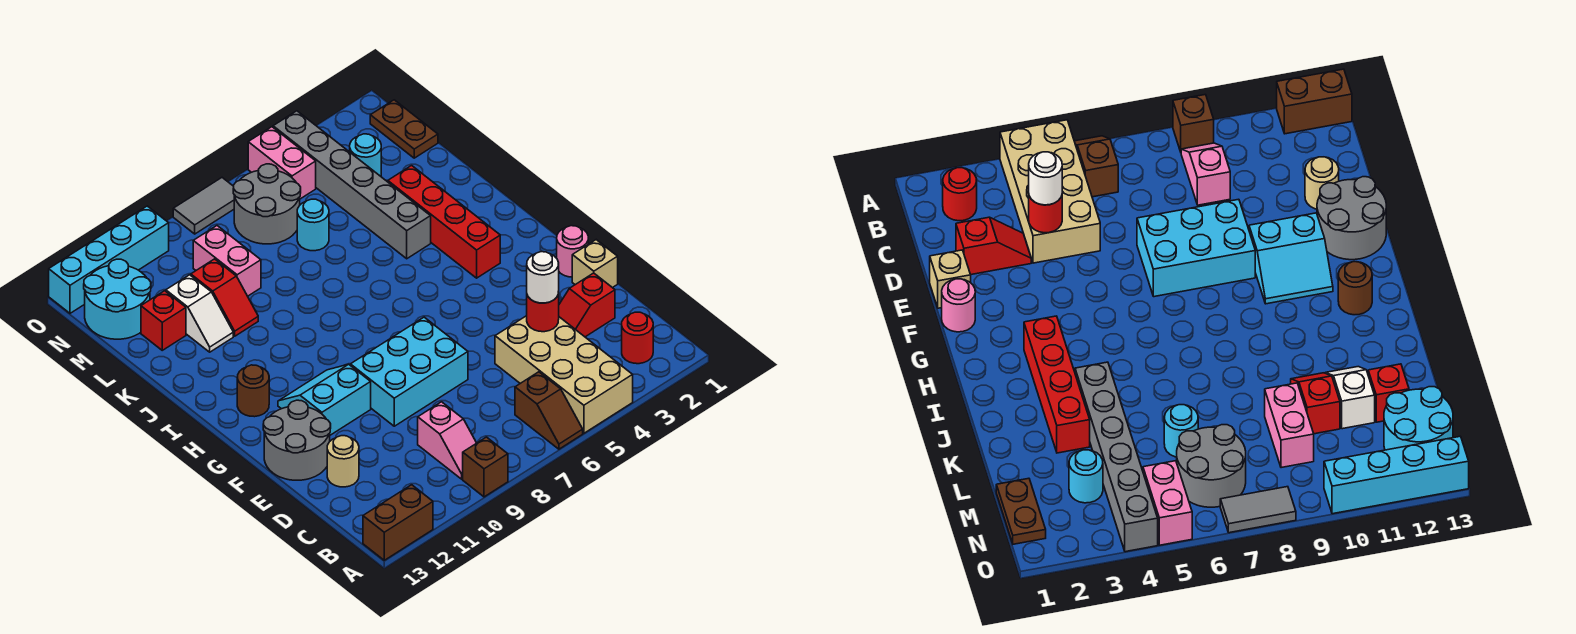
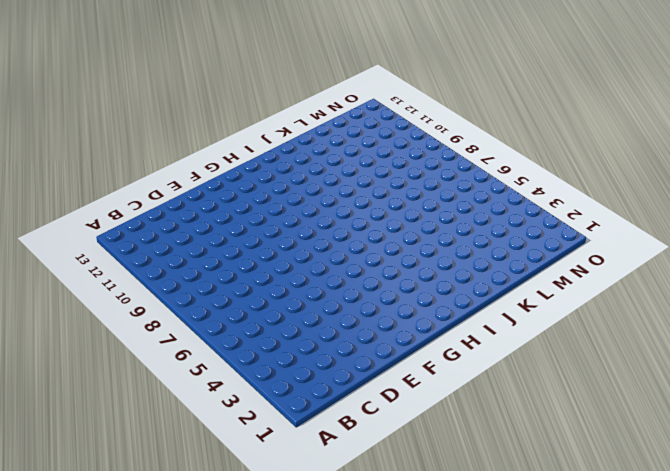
none -> tan brick A4:D5 level 1
none -> brown slope A6:B6 level 1 top B
none -> brown brick A9 level 1
none -> brown brick A12:A13 level 1

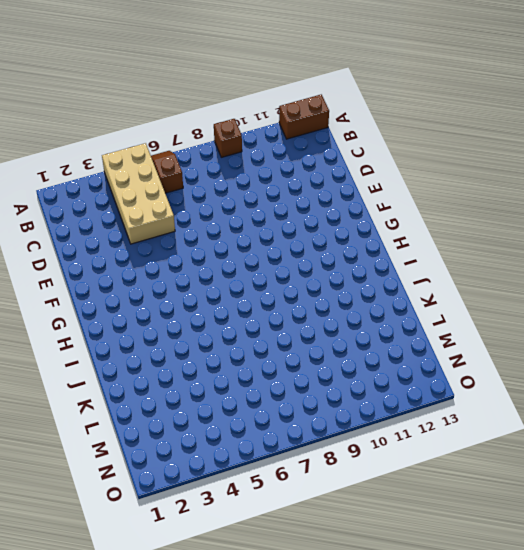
none -> red round brick B2 level 1
none -> pink slope B9:C9 level 1 top C
none -> red slope D2:D3 level 1 top 2
none -> tan round brick D12 level 1

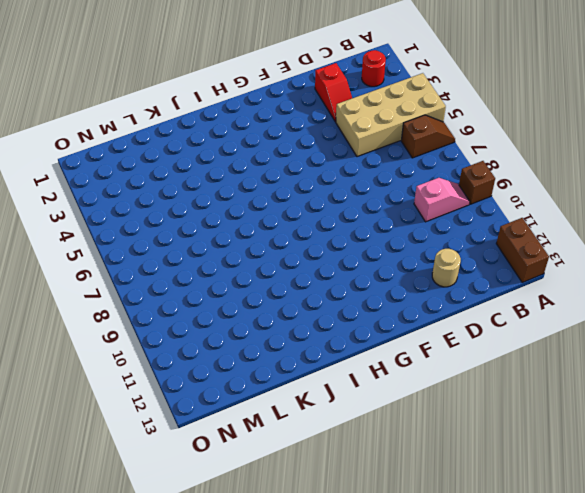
none -> tan brick E1 level 1
none -> cyan brick E7:F9 level 1
none -> grey round brick E12:F13 level 1
none -> pink round brick F1 level 1

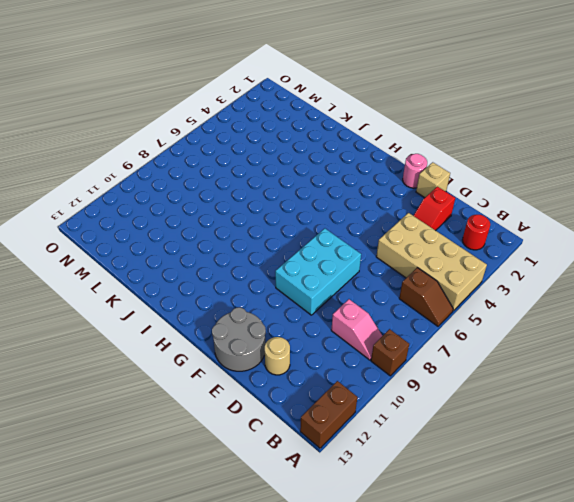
none -> cyan slope F10:G11 level 1 top F
none -> red brick H3:K3 level 1
none -> brown round brick H12 level 1
none -> grey brick J4:O4 level 1

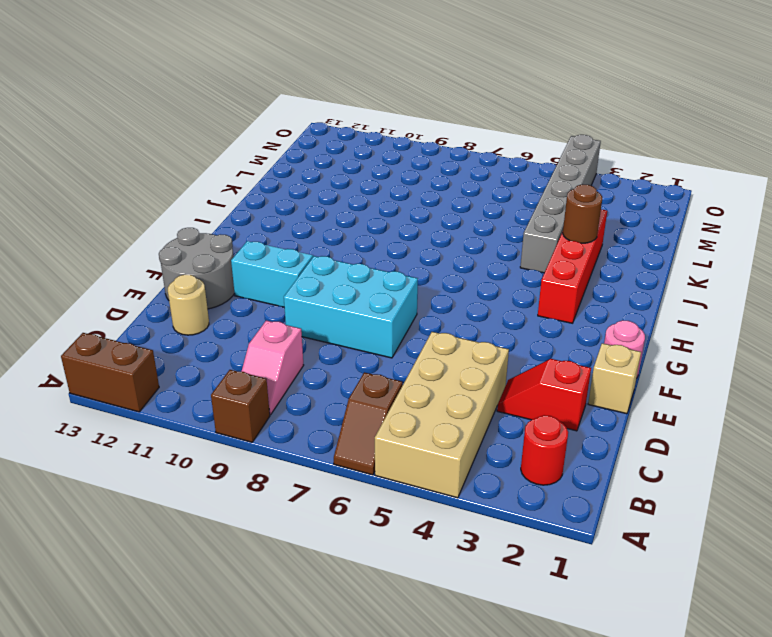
brown round brick J3 level 2 -> brown round brick H12 level 1
none -> red slope K10:L10 level 1 top L
none -> white slope K11:L11 level 1 top L
none -> cyan round brick L6 level 1
none -> pink brick L9:M9 level 1

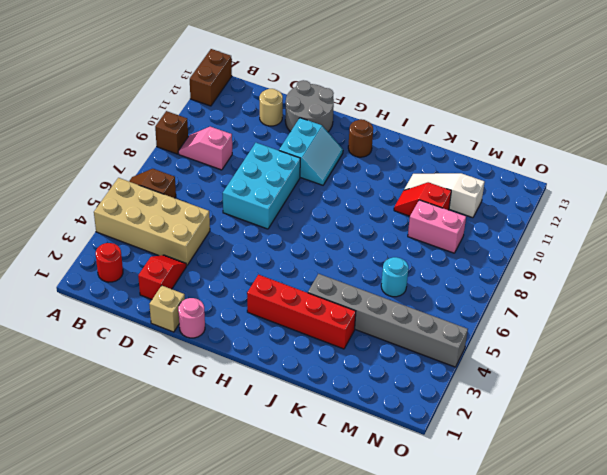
white slope K11:M11 level 1 top M -> white slope K11:L11 level 1 top L
none -> red brick L12 level 1
none -> brown plate M1:N1 level 1
none -> cyan round brick M3 level 1
none -> grey round brick M6:N7 level 1

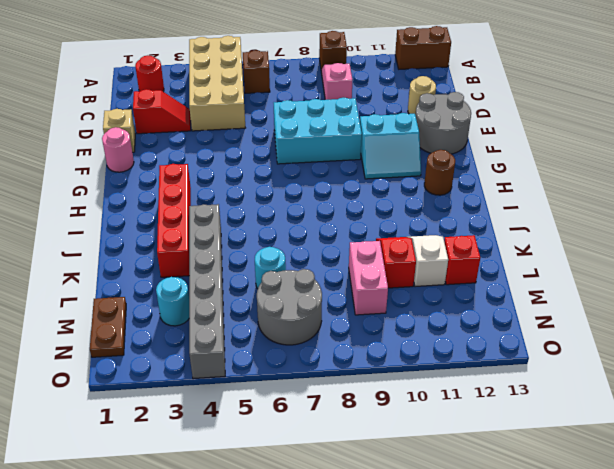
none -> cyan round brick M12:N13 level 1
none -> pink brick N5:O5 level 1
none -> grey tile O7:O8 level 1
none -> cyan brick O10:O13 level 1

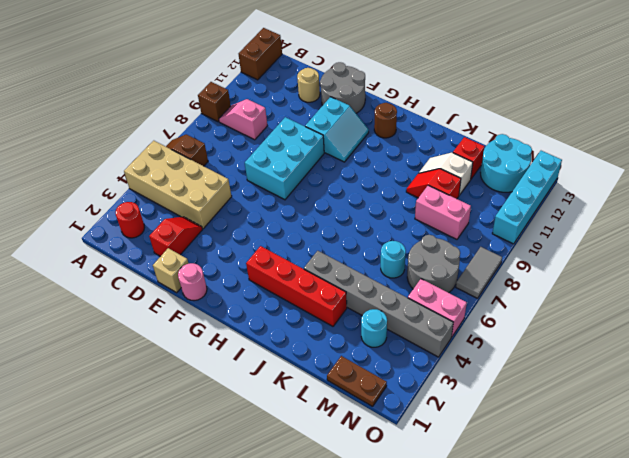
none -> red round brick D4 level 2
none -> white round brick D4 level 3

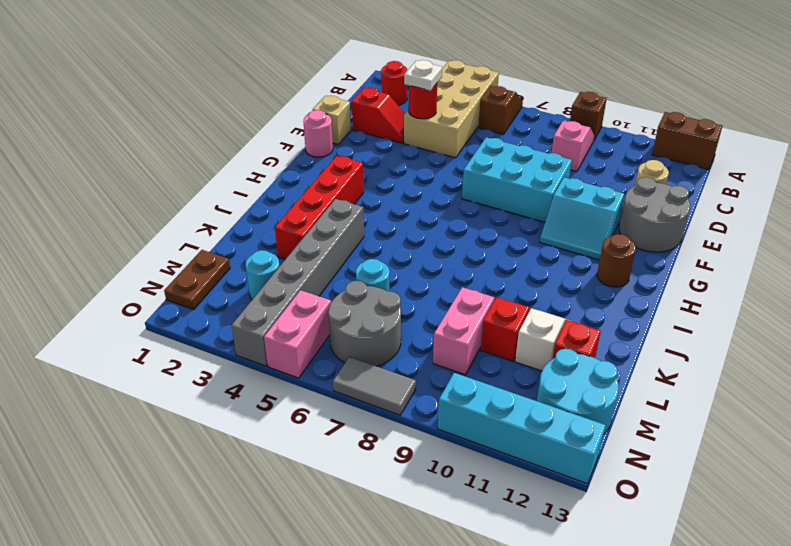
white plate D4 level 3 -> white round brick D4 level 3

